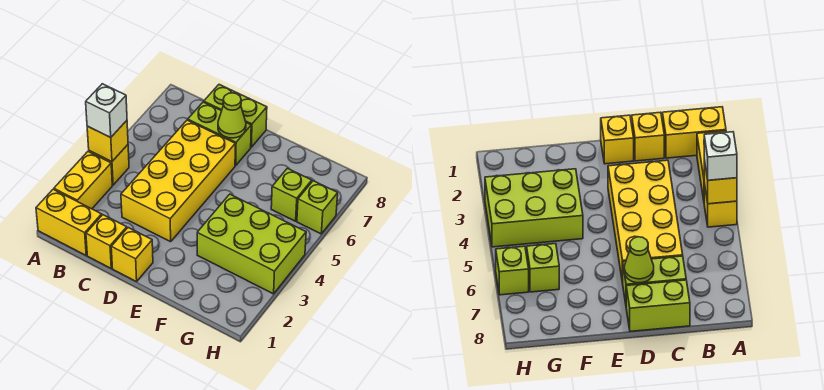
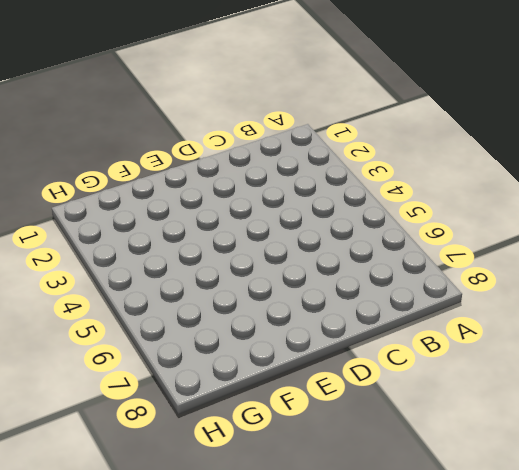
none -> yellow brick A1:B1 level 1
none -> yellow brick A2:A3 level 1
none -> yellow brick A4 level 1

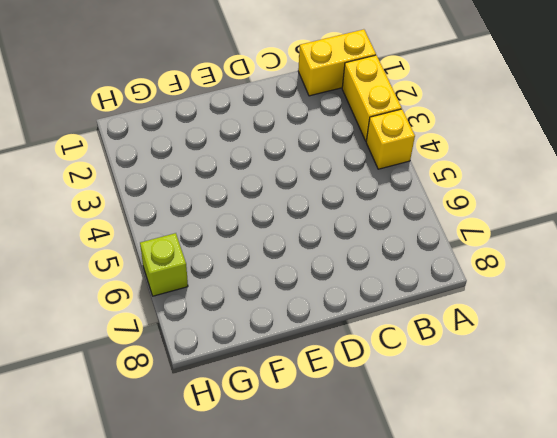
none -> yellow brick C1 level 1
none -> yellow brick C3:D6 level 1
none -> lime brick C7:D7 level 1

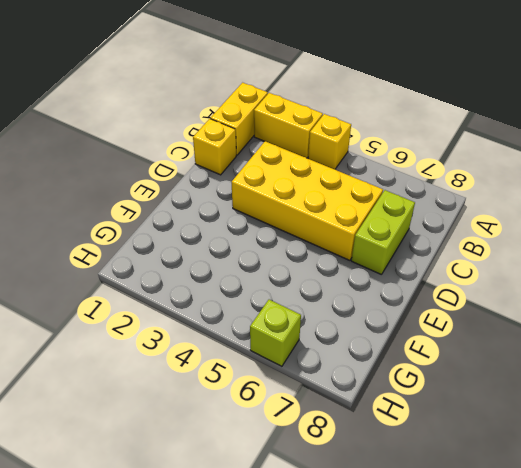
none -> lime brick C8:D8 level 1
none -> yellow brick D1 level 1
none -> lime brick F3:H4 level 1

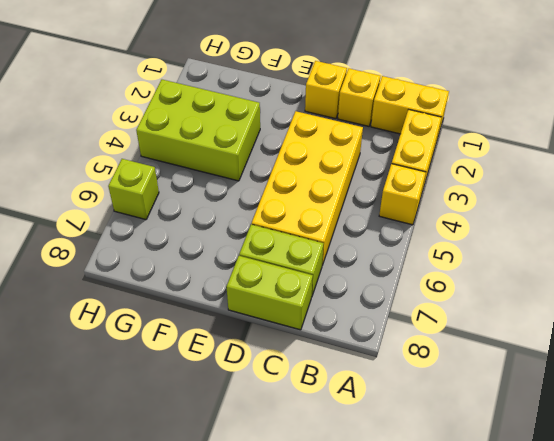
none -> lime brick G6 level 1
none -> yellow brick A4 level 2
none -> lime cone D7 level 2

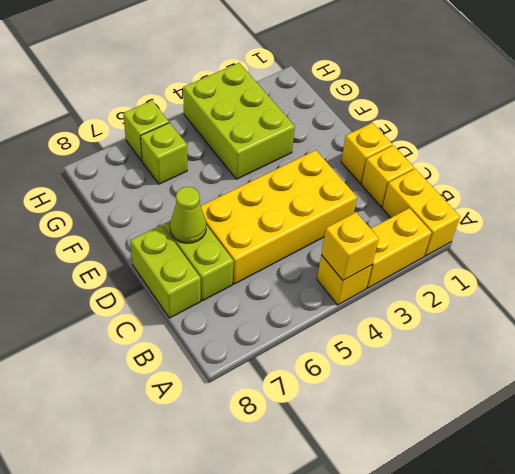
none -> white brick A4 level 3

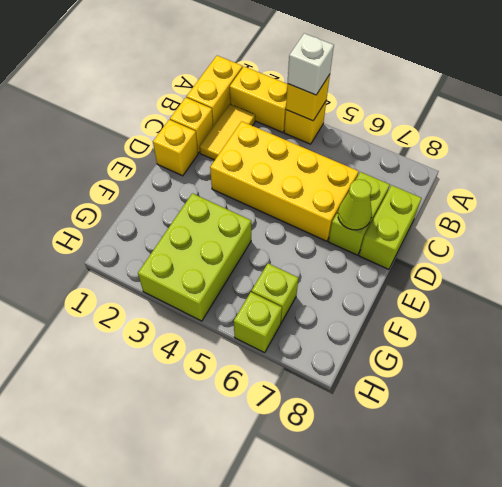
yellow tile B2:C2 level 1 -> none

